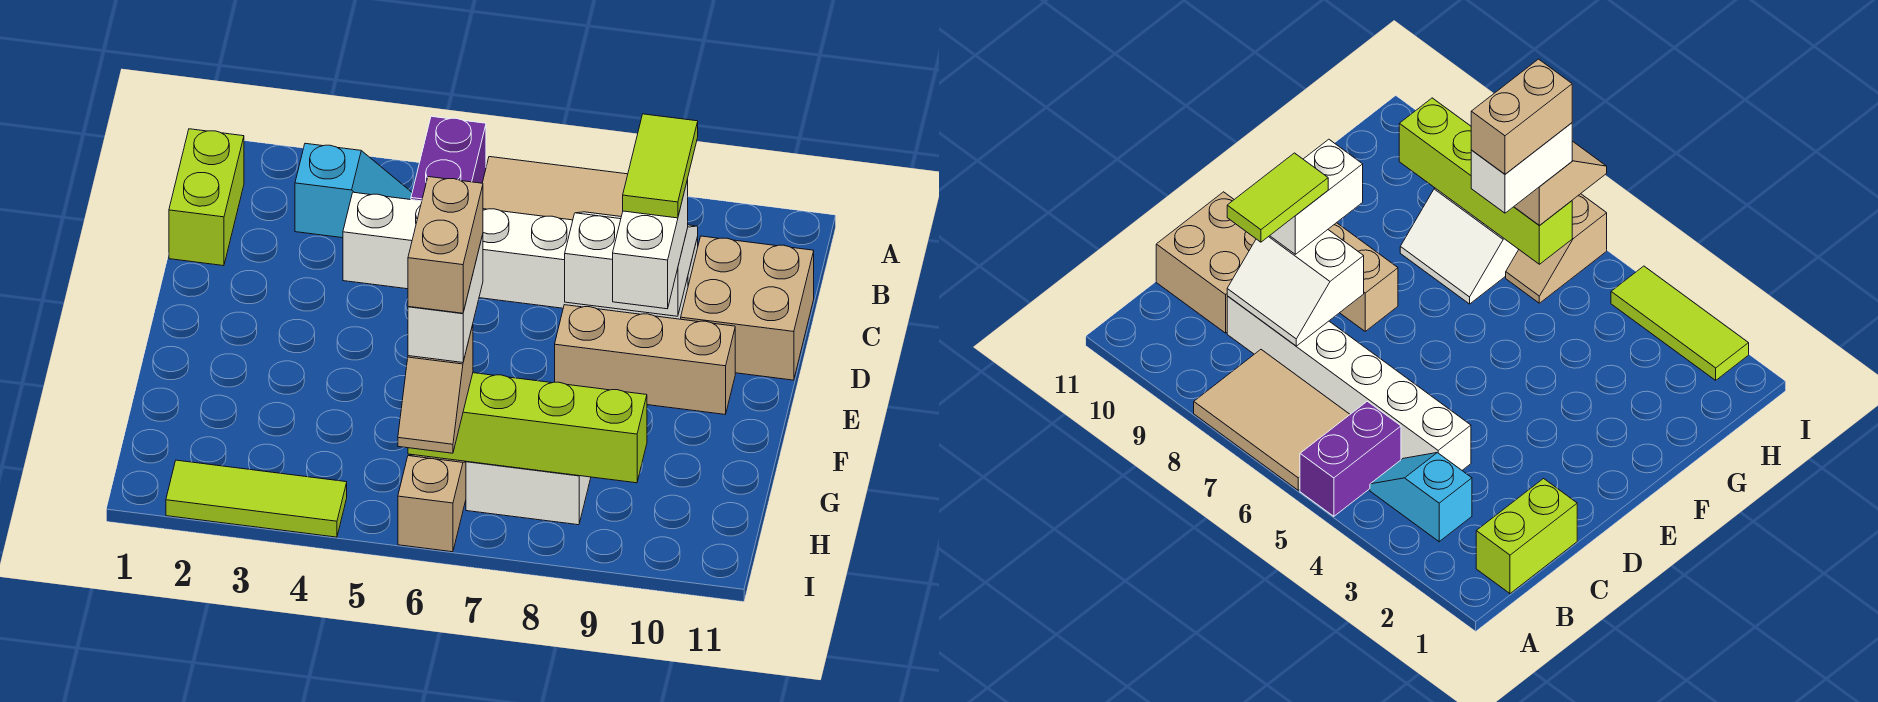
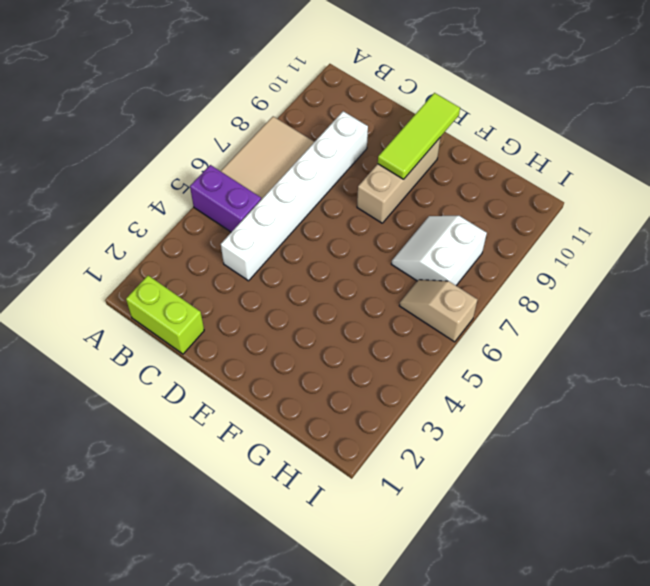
lime tile E9:E11 level 2 -> lime tile I2:I4 level 1
none -> cyan slope B3:B4 level 1 top 3
none -> tan brick C10:D11 level 1
none -> white slope C8:D9 level 2 top D

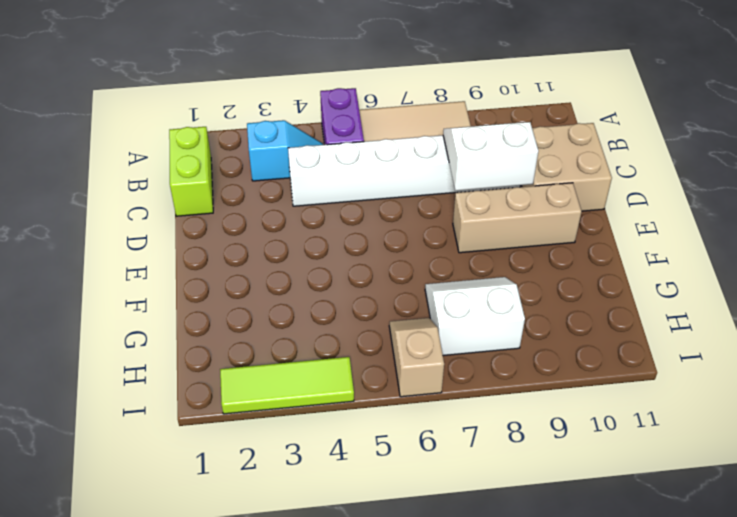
none -> lime brick H6:H9 level 2
none -> white brick D9:E9 level 3
none -> tan slope H6:I6 level 3 top H

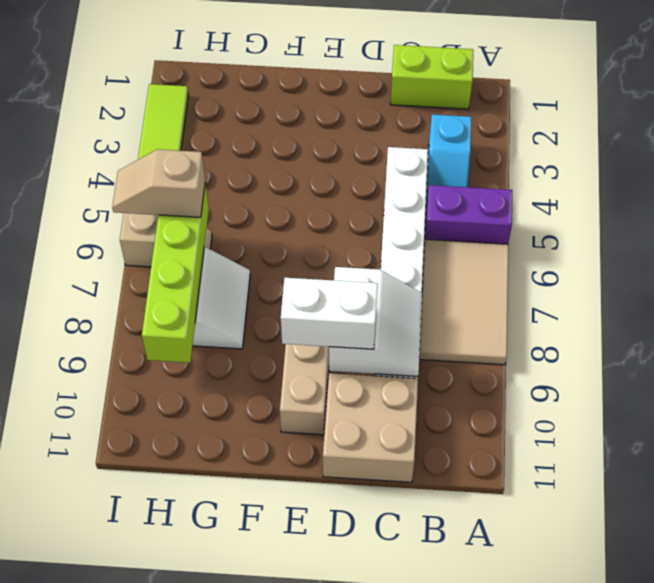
none -> lime tile C9:D9 level 4
none -> white brick G6:H6 level 4
none -> tan brick G6:H6 level 5

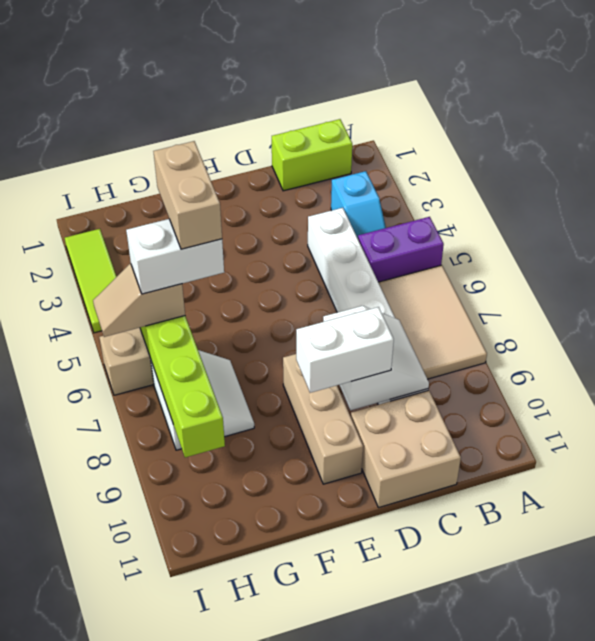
tan brick G5:G6 level 5 -> tan brick G6:H6 level 5
none -> lime tile C9:D9 level 4

